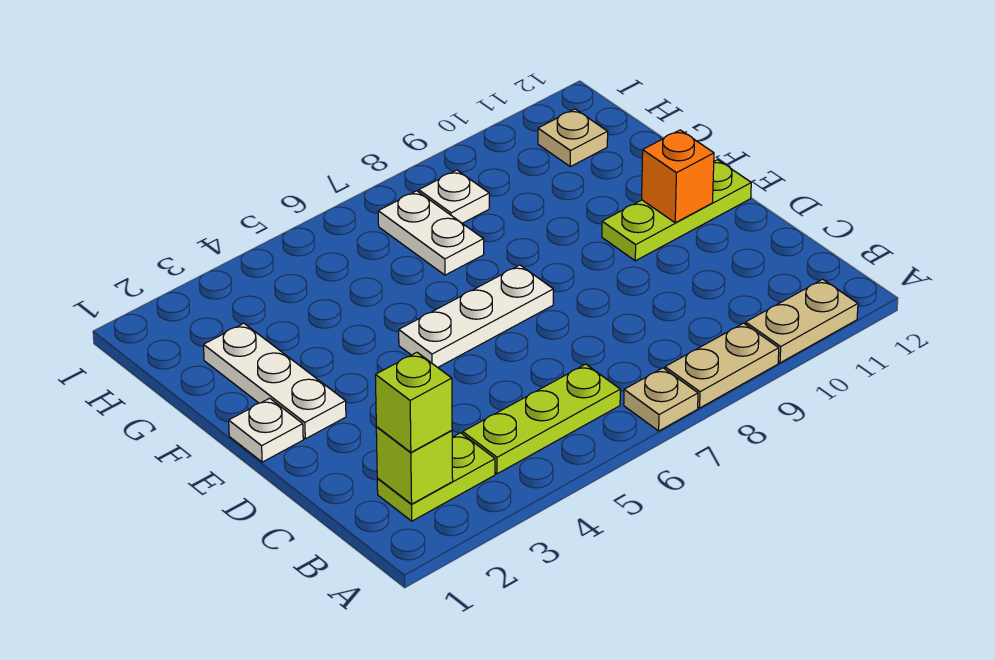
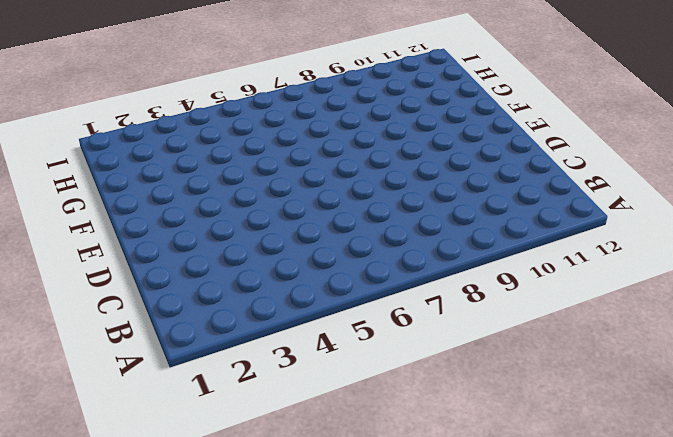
none -> tan plate A7 level 1
none -> tan plate A8:A9 level 1
none -> tan plate A10:A11 level 1

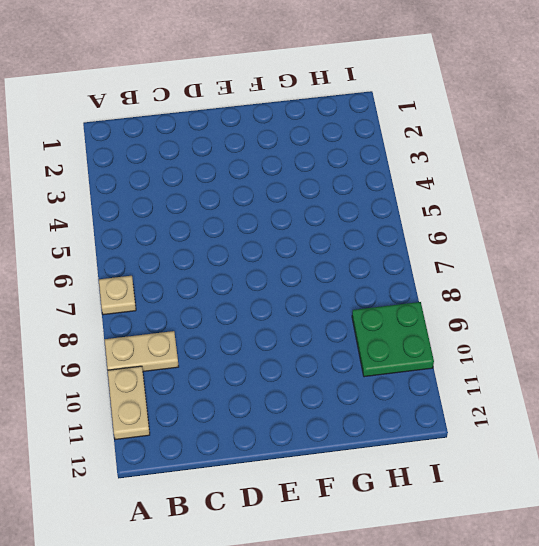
tan plate A9:B9 level 1 -> tan plate A8:A9 level 1
green plate H9:I10 level 1 -> none
none -> lime plate B2:B3 level 1
none -> lime plate B4:B6 level 1
none -> white plate E1 level 1

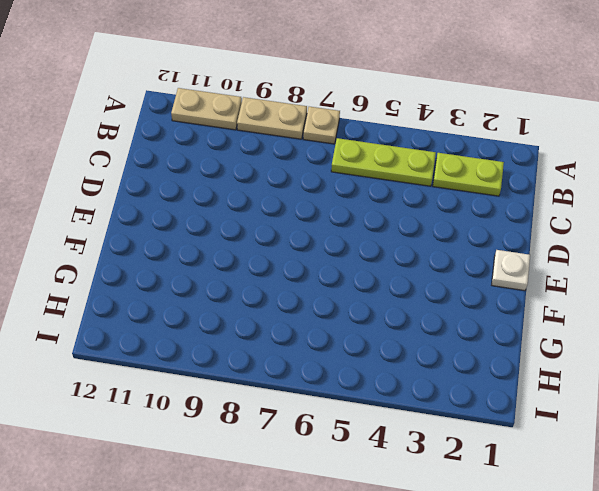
none -> white plate E2:G2 level 1
none -> white plate E5:E7 level 1
none -> lime plate E10:E12 level 1

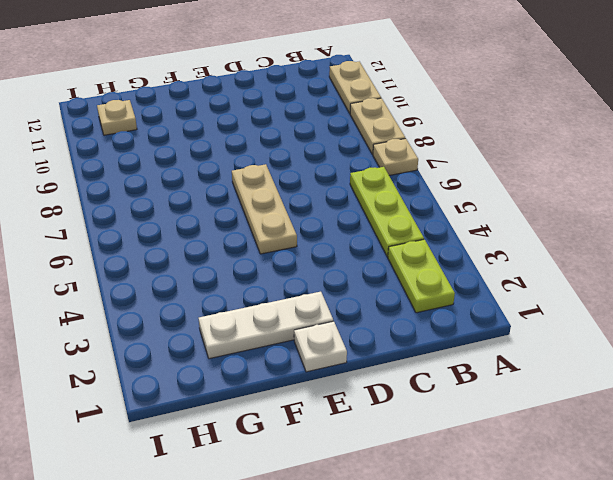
tan plate E5:E7 level 1 -> white plate E5:E7 level 1
none -> lime plate E10:E12 level 1
none -> white plate G7:H7 level 1
none -> white plate H8 level 1

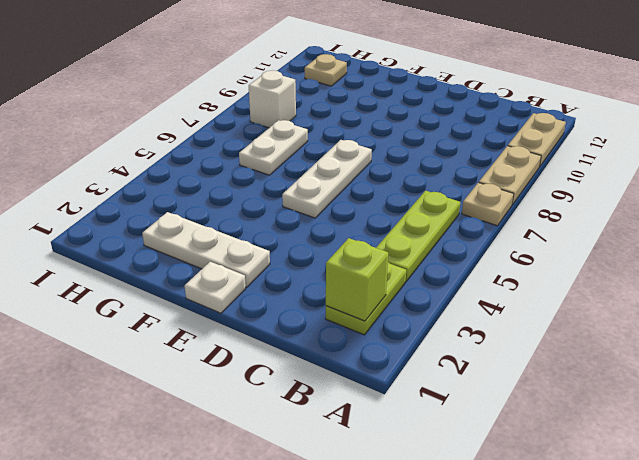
white plate G6:G7 level 1 -> white plate G7:H7 level 1
white brick H8 level 1 -> white plate H8 level 1
none -> lime plate E10:E12 level 1
none -> orange brick E11 level 2
none -> lime brick B2 level 3

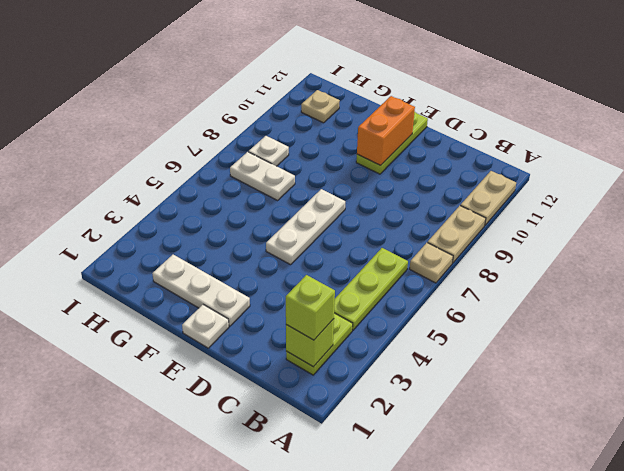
orange brick E10:E11 level 2 -> orange brick E11 level 2

